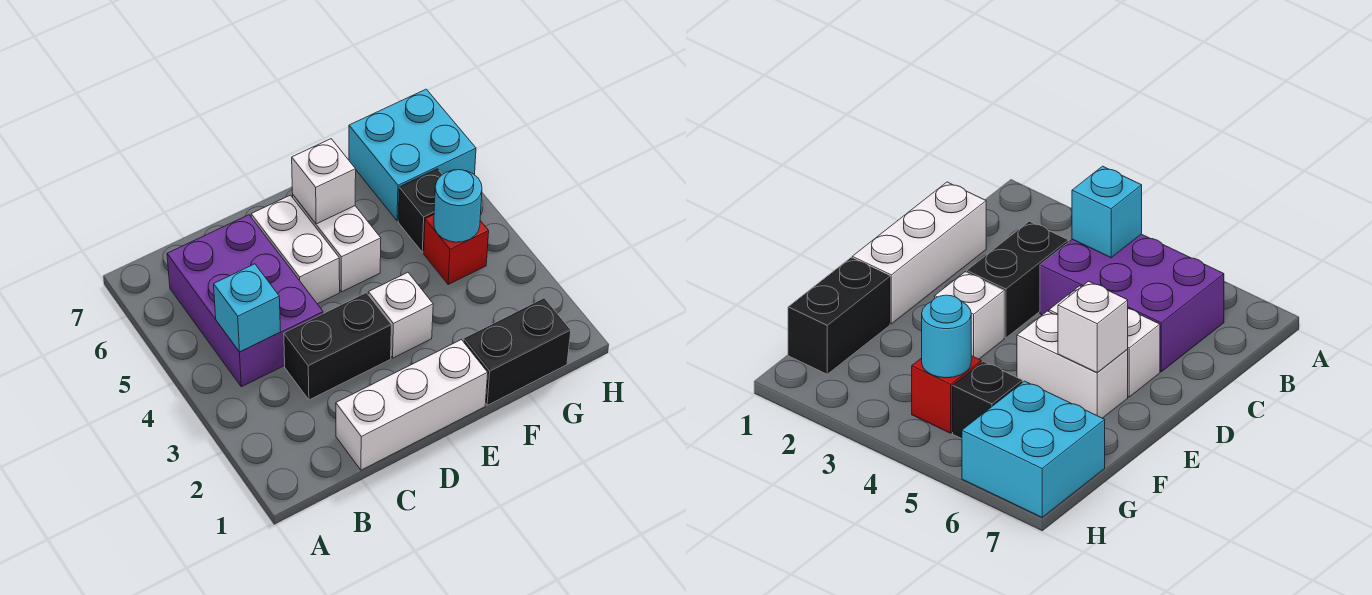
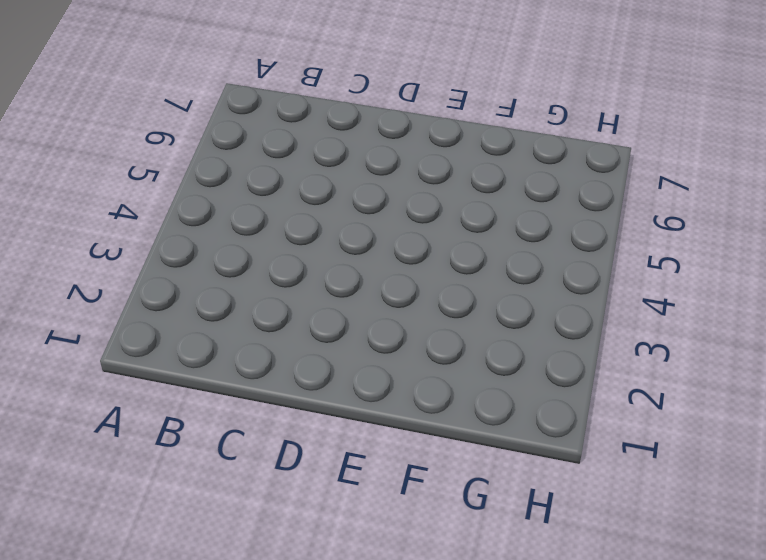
none -> purple brick B4:C6 level 1
none -> white brick C1:E1 level 1
none -> black brick C3:D3 level 1

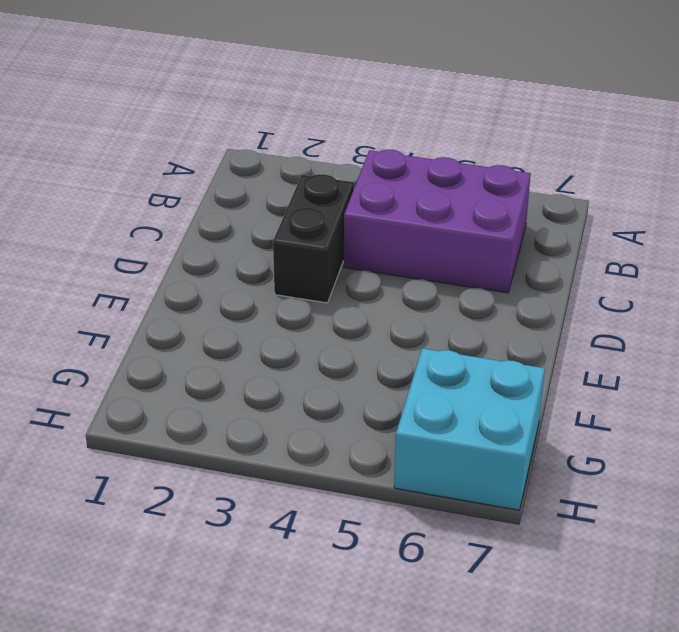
none -> white brick C1:E1 level 1
none -> white brick D5:D6 level 1
none -> white brick E3 level 1

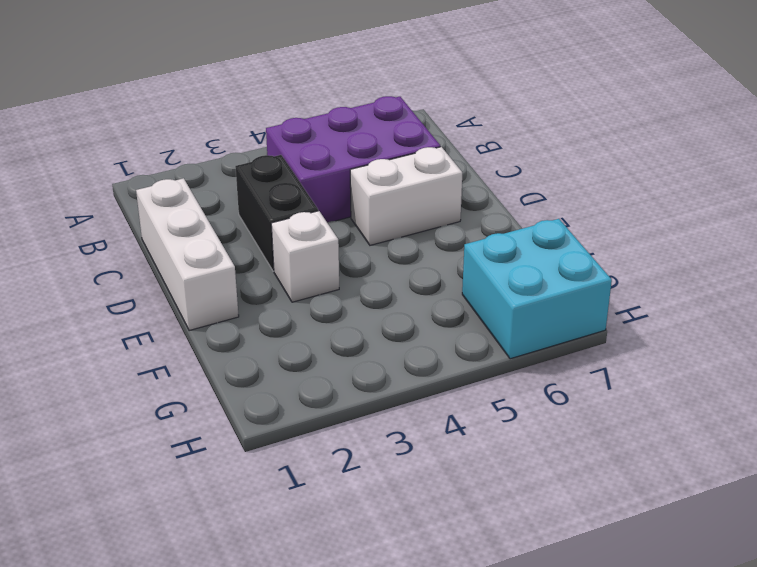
none -> white brick E5:E6 level 1
none -> black brick F1:G1 level 1
none -> red brick G4 level 1

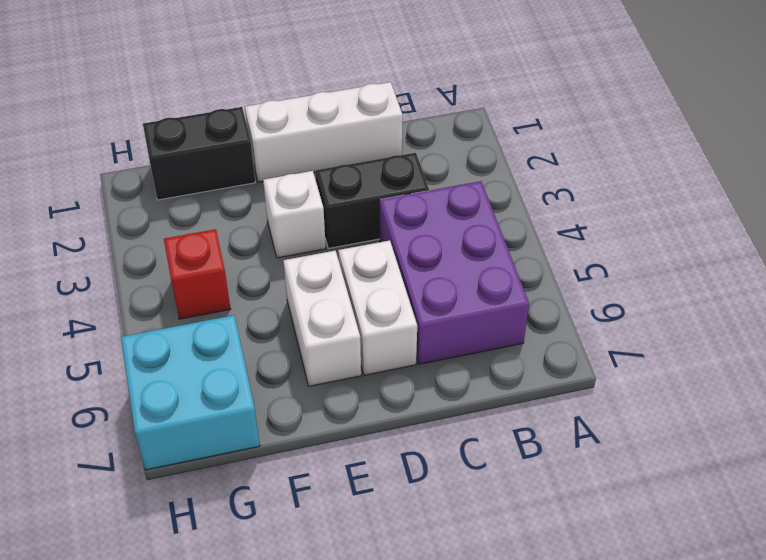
none -> black brick G5 level 1
none -> cyan brick B4 level 2
none -> white brick E6 level 2

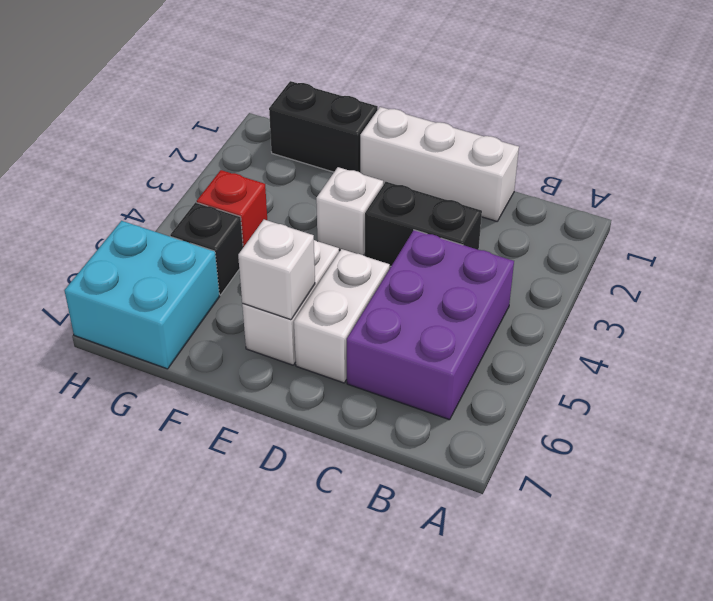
none -> cyan brick B4 level 2
none -> cyan round brick G4 level 2

